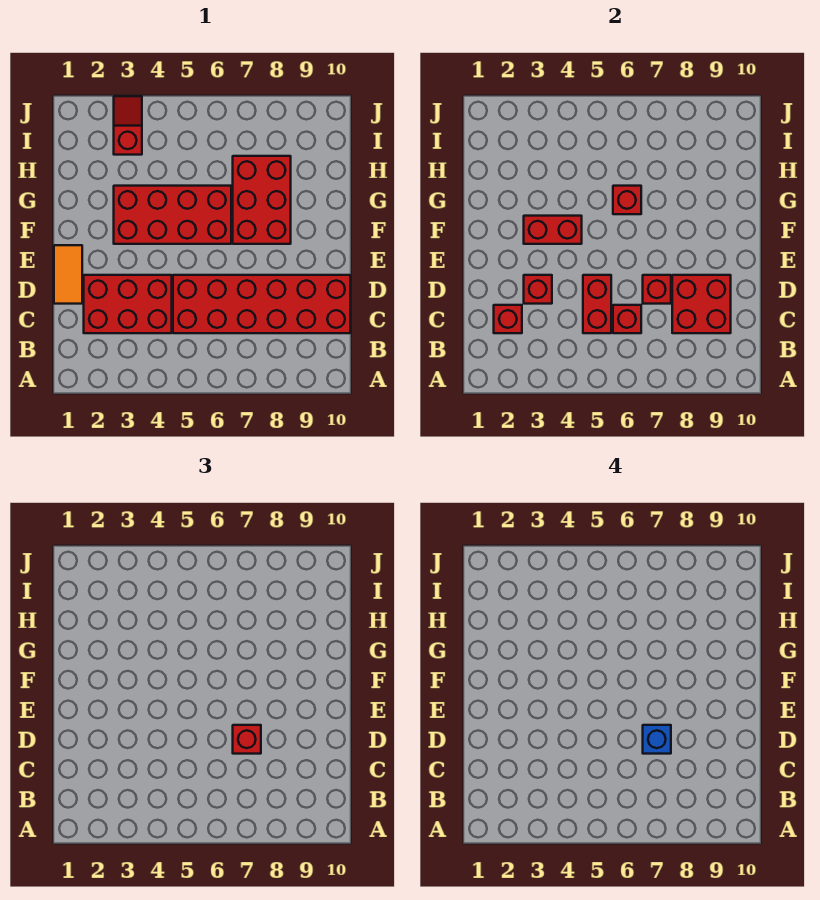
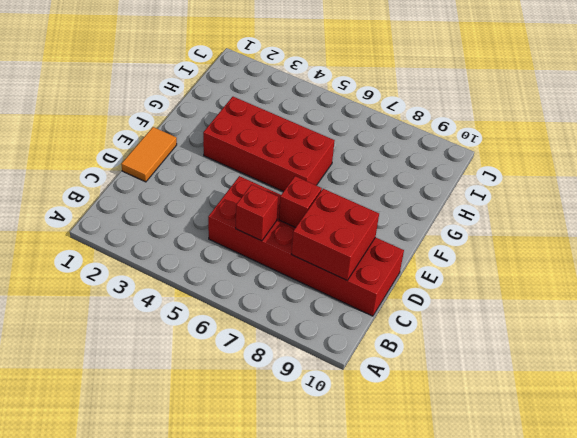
none -> red brick C2:D4 level 1
none -> red brick F7:H8 level 1
none -> red slope I3:J3 level 1 top I

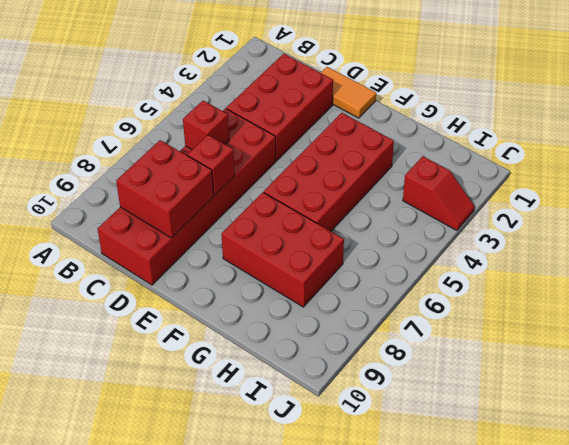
none -> red brick C2 level 2
none -> red brick C5:D5 level 2
none -> red brick D3 level 2

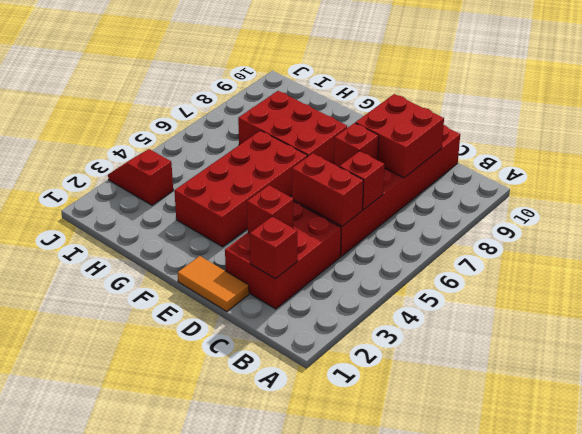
none -> red brick F3:F4 level 2
none -> red brick G6 level 2
none -> red brick D7 level 3

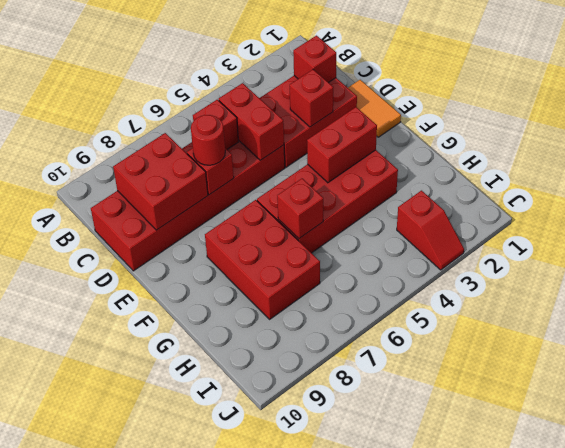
red round brick D7 level 3 -> red brick D7 level 3
none -> blue brick D7 level 4

